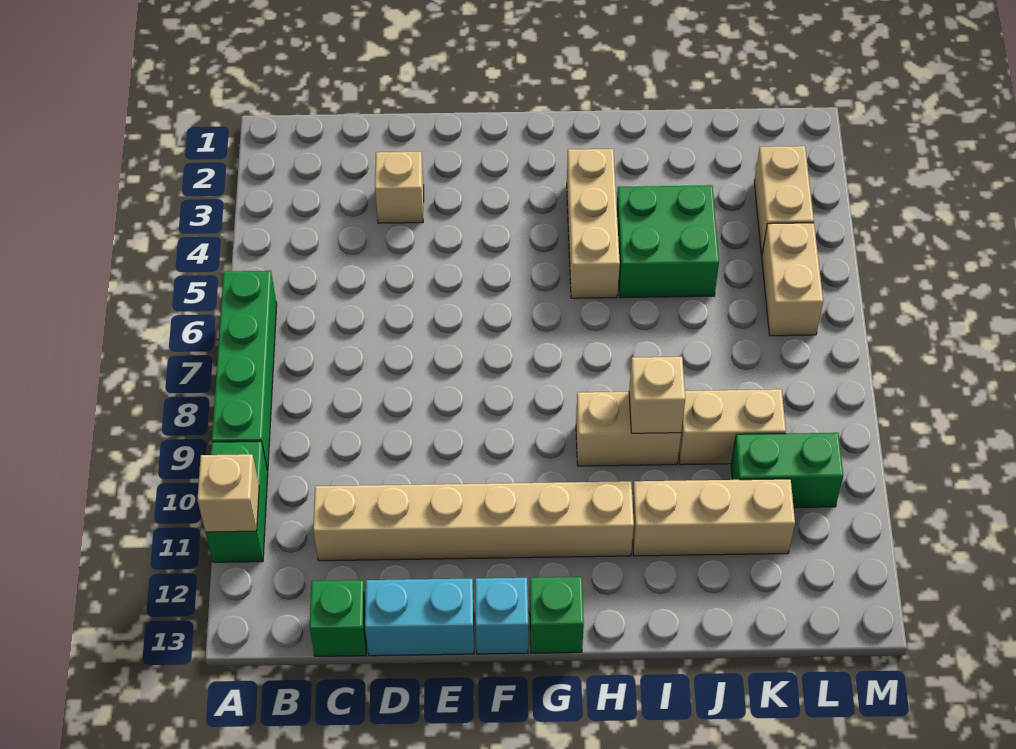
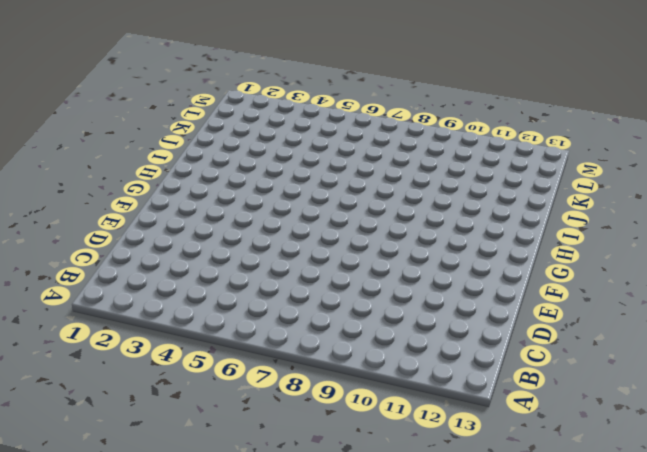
none -> green brick A6:A9 level 1
none -> green brick A10:A11 level 1
none -> tan brick C11:H11 level 1

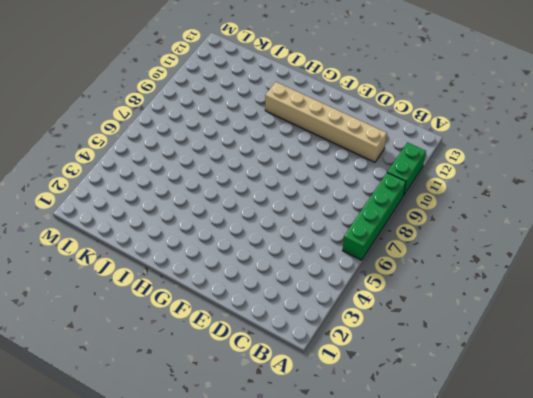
none -> green brick C13 level 1
none -> tan brick D3 level 1
none -> cyan brick D13:E13 level 1

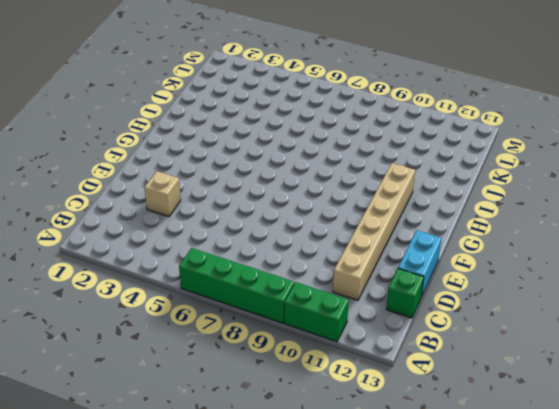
none -> cyan brick F13 level 1
none -> green brick G13 level 1
none -> tan brick H3:H5 level 1

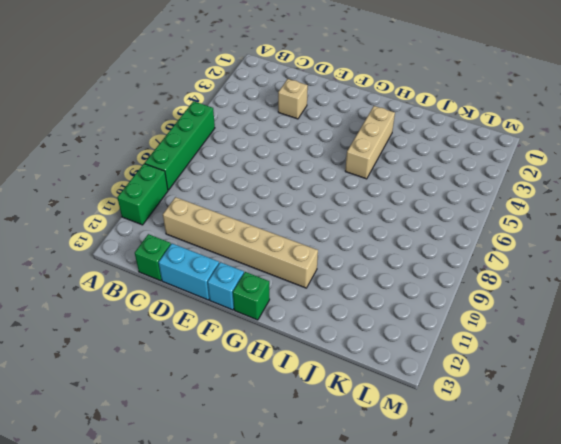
none -> tan brick H9:I9 level 1
none -> green brick I4:J5 level 1
none -> tan brick I11:K11 level 1

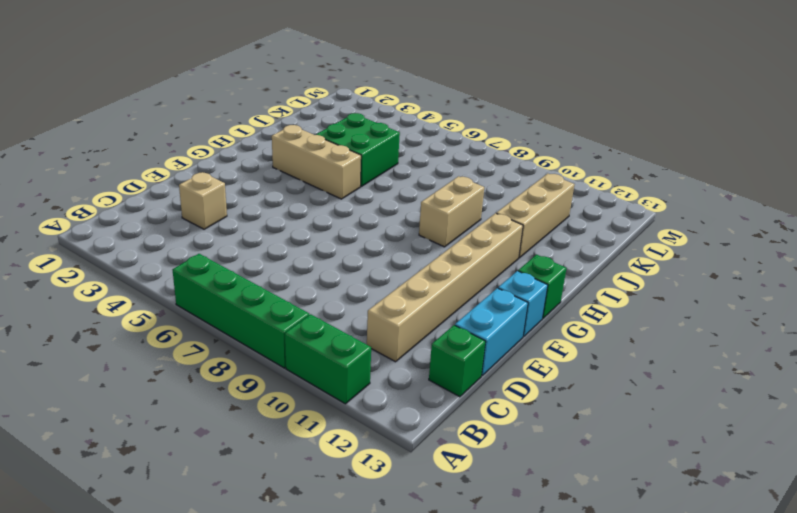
none -> tan brick J9:K9 level 1
none -> green brick K10:L10 level 1
none -> tan brick L3:L4 level 1

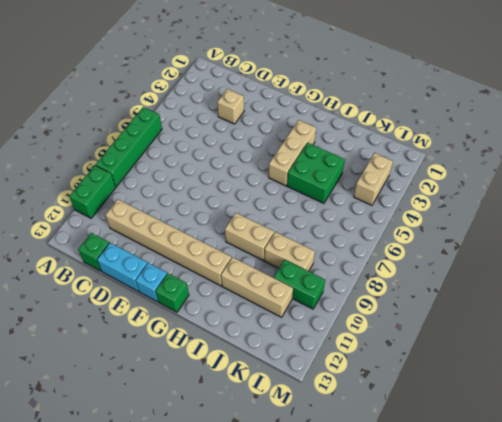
none -> tan brick L5:L6 level 1
none -> tan brick A11 level 2
none -> tan brick I9 level 2

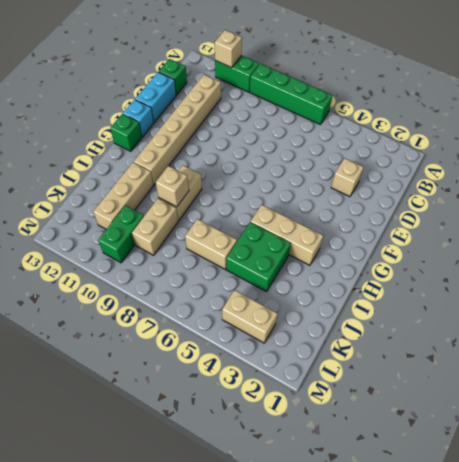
tan brick J6:J7 level 1 -> tan brick L5:L6 level 1

